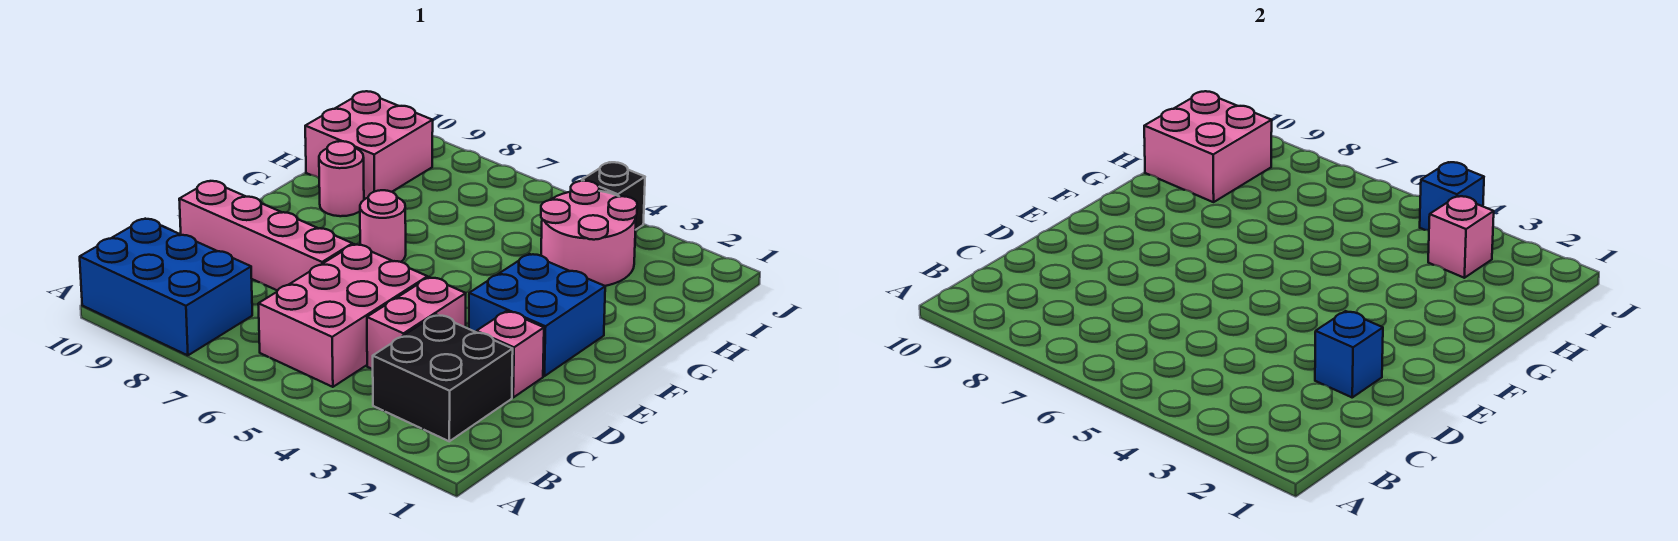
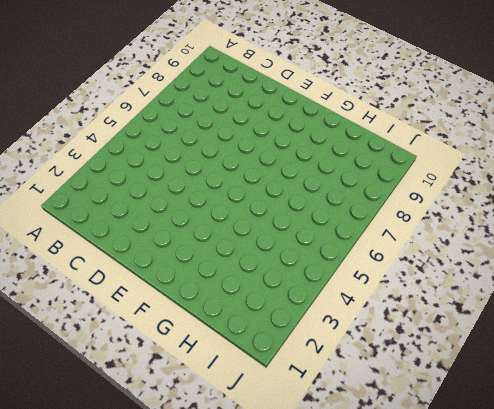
none -> blue brick A8:B10 level 1
none -> black brick B2:C3 level 1
none -> pink brick B5:D6 level 1

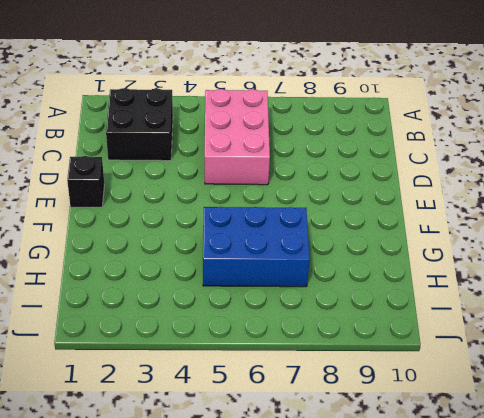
black brick E1 level 1 -> black brick J4 level 1
blue brick G5:H7 level 1 -> blue brick A8:B10 level 1
none -> pink brick C4:D4 level 1
none -> pink brick D2 level 1
none -> pink brick D7:D10 level 1

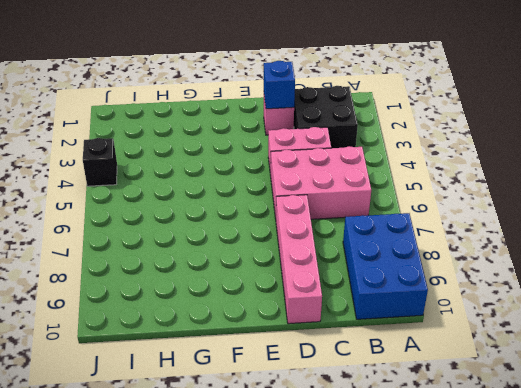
none -> blue brick E2:F3 level 1
none -> pink round brick F7 level 1
none -> pink round brick G9 level 1

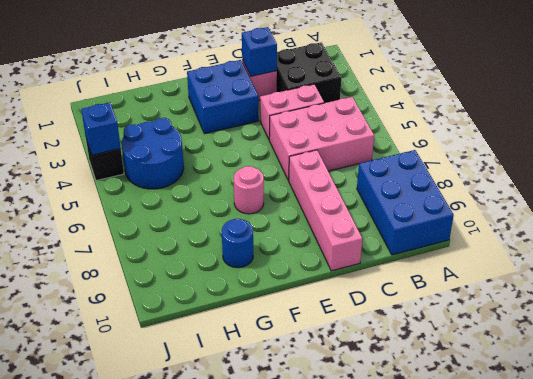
blue round brick G9 level 1 -> pink round brick G9 level 1
blue round brick H4:I5 level 1 -> pink round brick H3:I4 level 1
none -> pink brick H9:I10 level 1
none -> pink brick H9:I10 level 2
none -> pink brick I3 level 2

